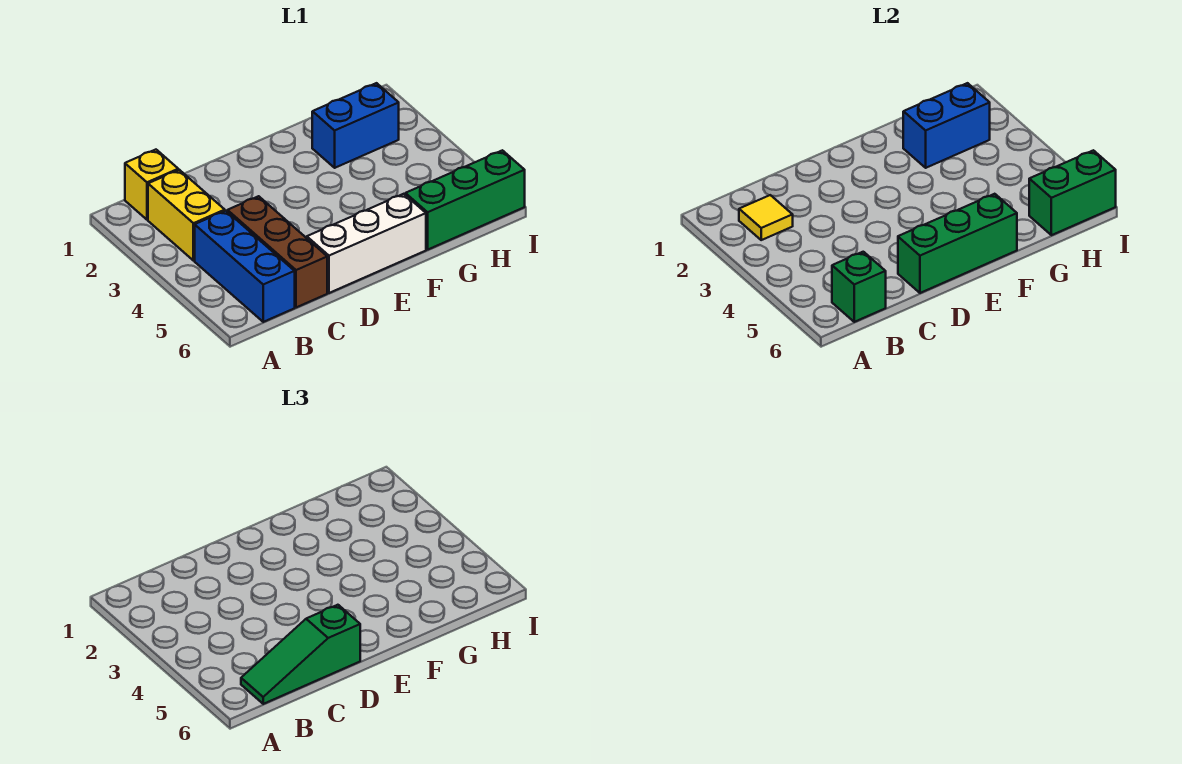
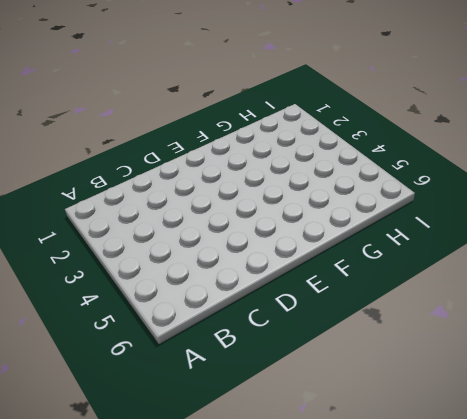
none -> yellow brick B1 level 1
none -> yellow brick B2:B3 level 1
none -> blue brick B4:B6 level 1

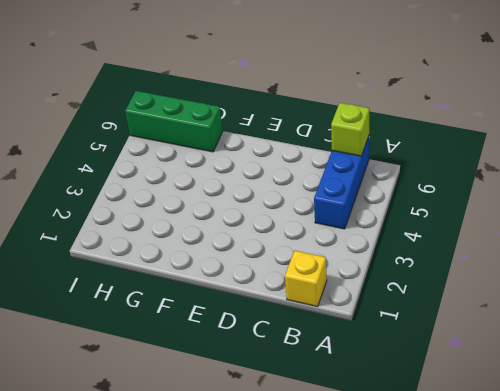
lime brick B6 level 2 -> green brick B6 level 2
none -> yellow brick B2:B3 level 1
none -> brown brick C4:C6 level 1
none -> white brick D6:F6 level 1

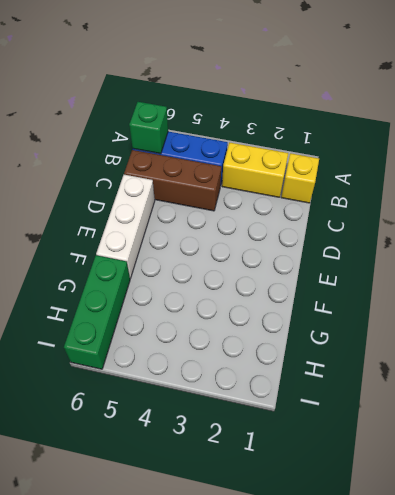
none -> blue brick G2:H2 level 1
none -> yellow tile B2 level 2
none -> green brick D6:F6 level 2

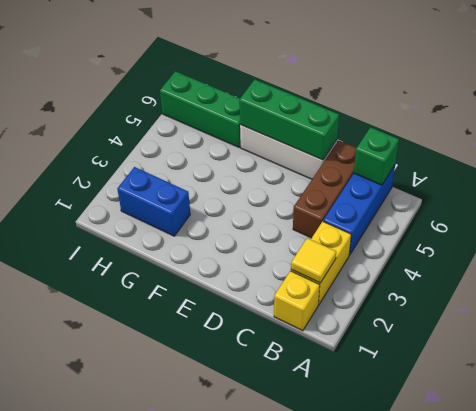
none -> blue brick G2:H2 level 2
none -> green brick H6:I6 level 2
none -> green slope B6:D6 level 3 top D

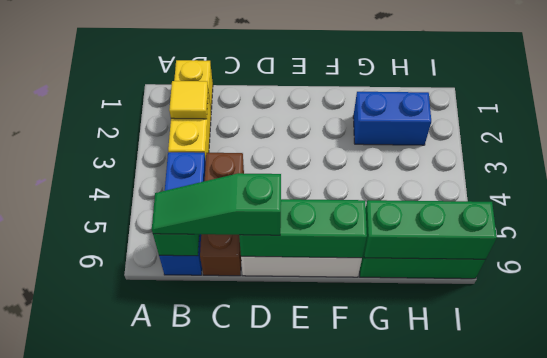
green brick G6:I6 level 2 -> green brick H6:I6 level 2
none -> blue brick G2:H2 level 2

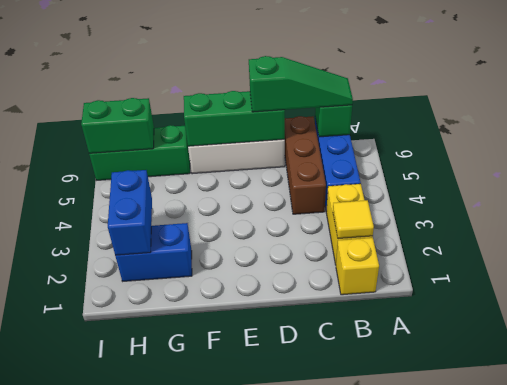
blue brick H2:H3 level 2 -> blue brick G2:H2 level 2

